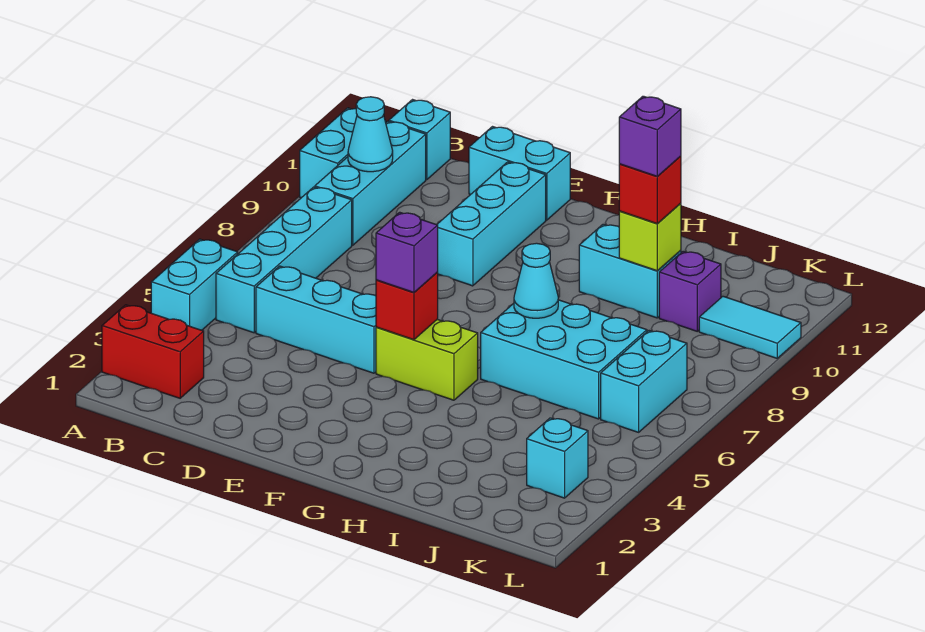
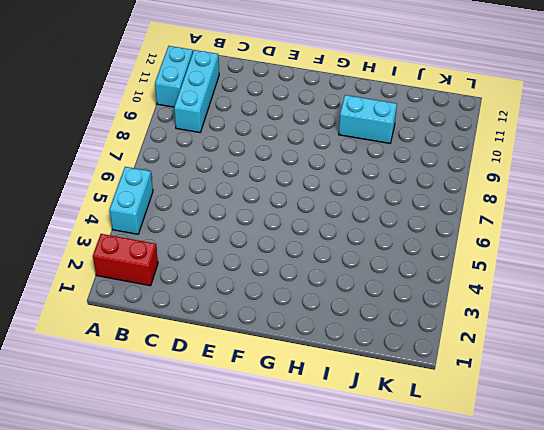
none -> cyan brick B5:B8 level 1
none -> cyan brick B12 level 1
none -> cyan brick C5:E5 level 1

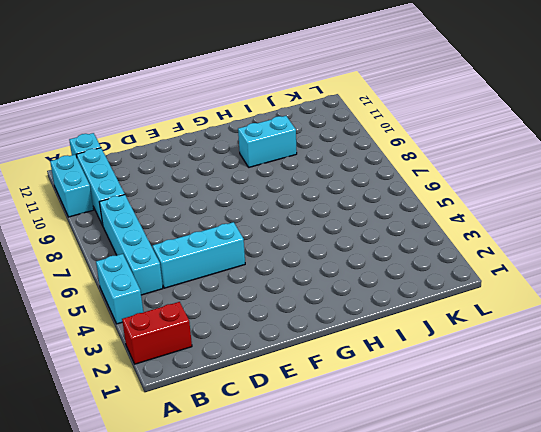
none -> cyan brick D12:E12 level 1
none -> cyan brick E9:E11 level 1
none -> lime brick F5:G5 level 1

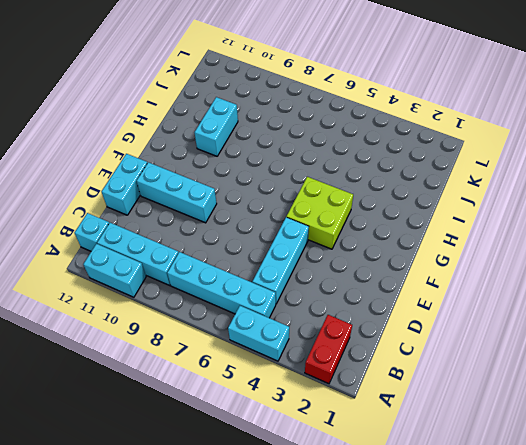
lime brick F4:G5 level 1 -> lime brick F5:G5 level 1
none -> cyan brick H6:J7 level 1
none -> purple brick J10 level 1
none -> cyan brick K3 level 1

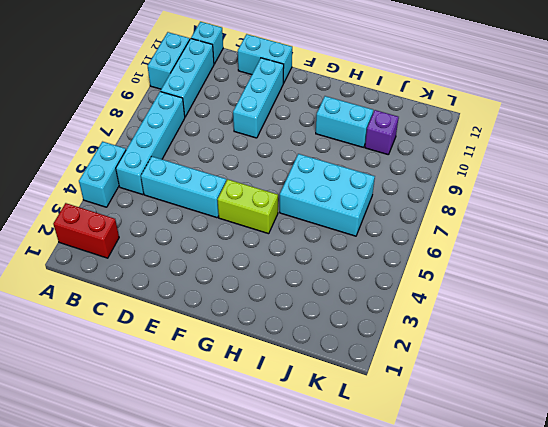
none -> cyan brick K3 level 1
none -> cyan brick K6:K7 level 1
none -> cyan tile K10:L10 level 1

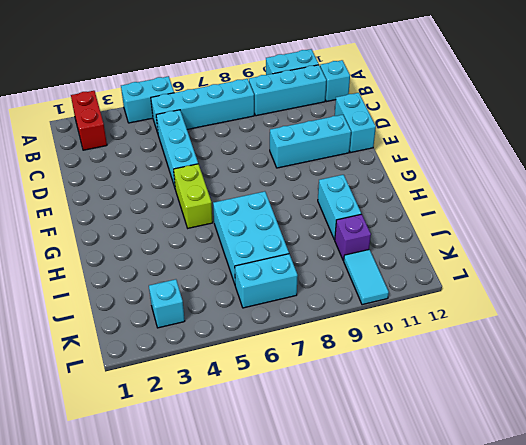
none -> cyan cone B10 level 2
none -> red brick F5 level 2
none -> cyan cone H7 level 2

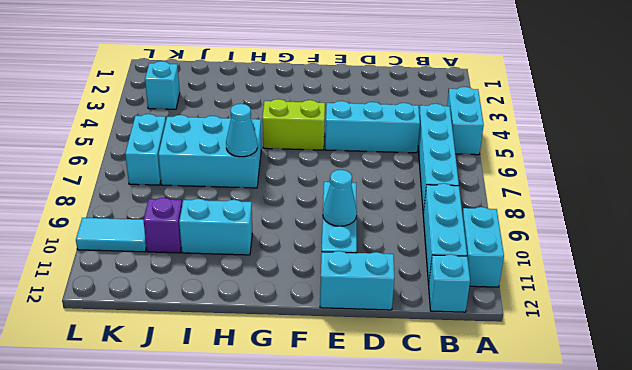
cyan cone E10 level 2 -> cyan cone B10 level 2
none -> red brick A2:B2 level 1
none -> red brick F5 level 2
none -> lime brick I10 level 2

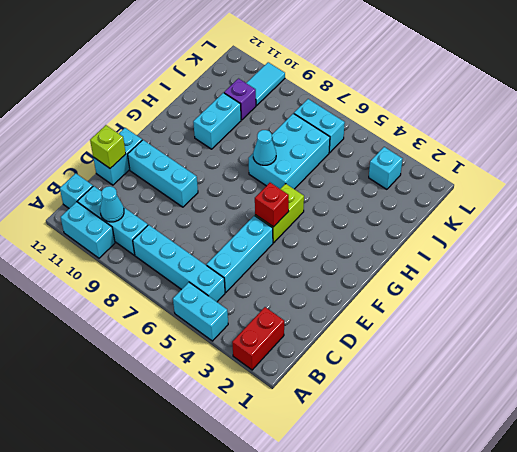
lime brick D12 level 2 -> lime brick I10 level 2
none -> purple brick F5 level 3
none -> red brick I10 level 3
none -> purple brick I10 level 4

